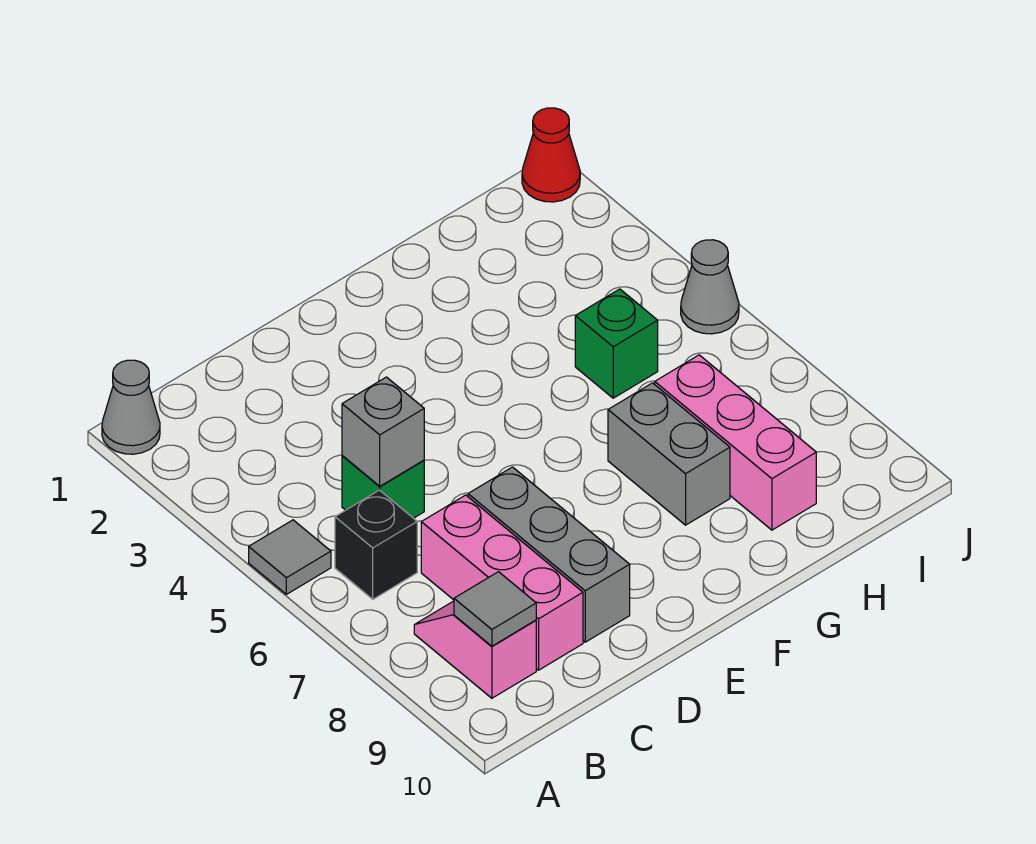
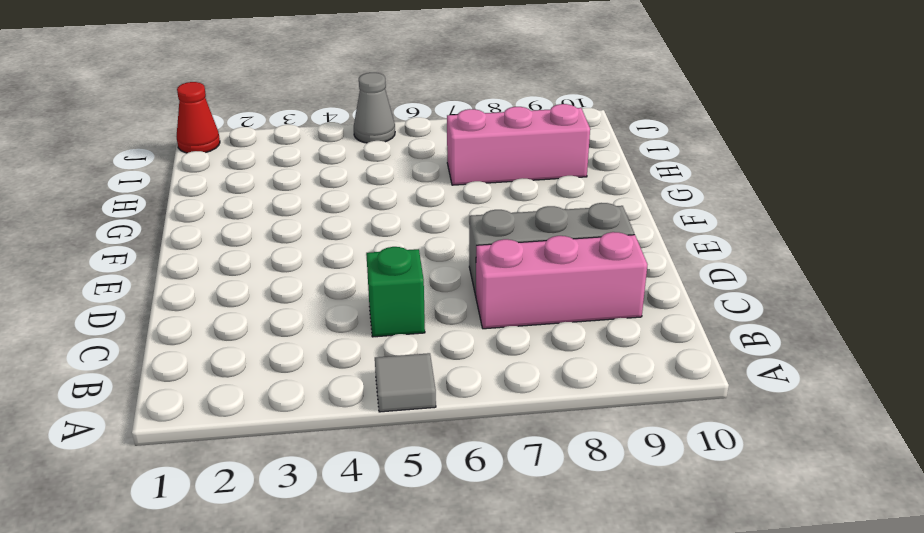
none -> grey cone A1 level 1
none -> black brick B6 level 1
none -> pink slope B8:B9 level 1 top 9

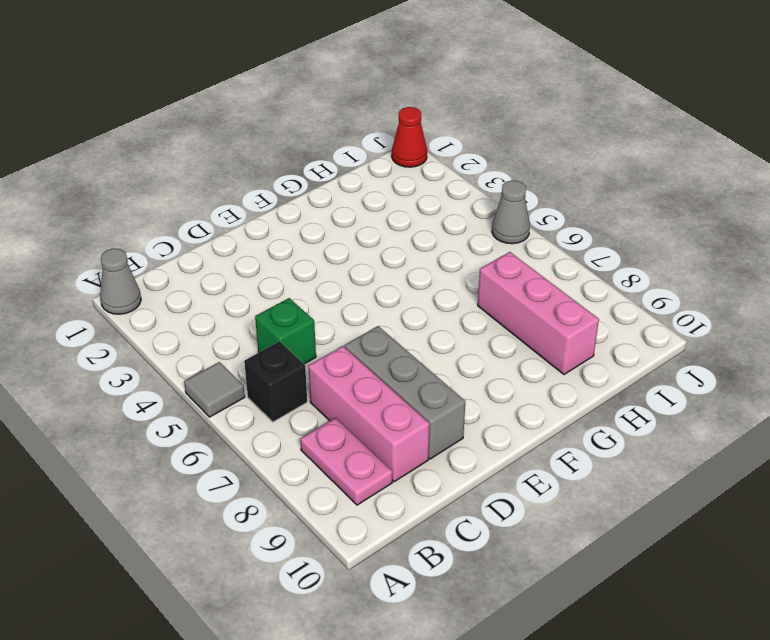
pink plate B8:B9 level 1 -> pink slope B8:B9 level 1 top 9
none -> grey brick G7:G8 level 1
none -> green brick H5 level 1
none -> grey tile B9 level 2

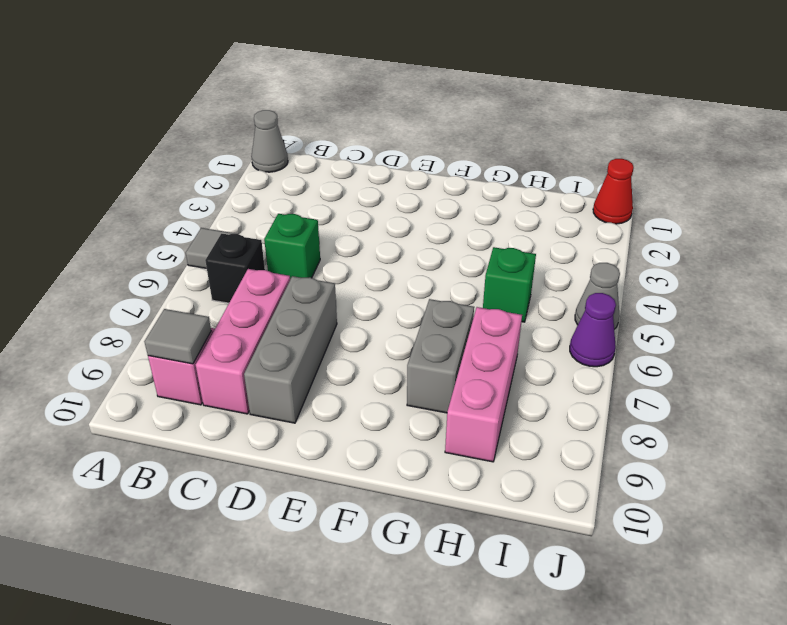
purple cone J6 level 1 -> none
none -> grey brick C5 level 2

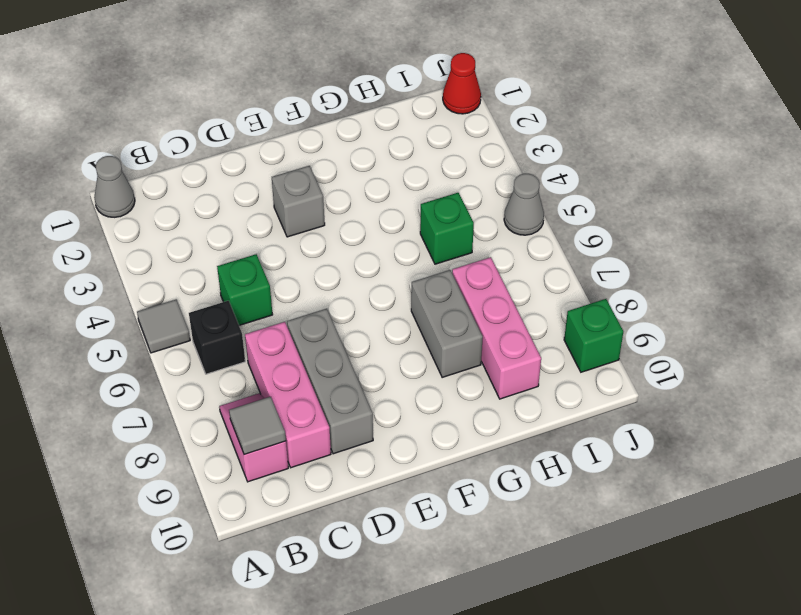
grey brick E3 level 1 -> grey brick C5 level 2
green brick J9 level 1 -> none

